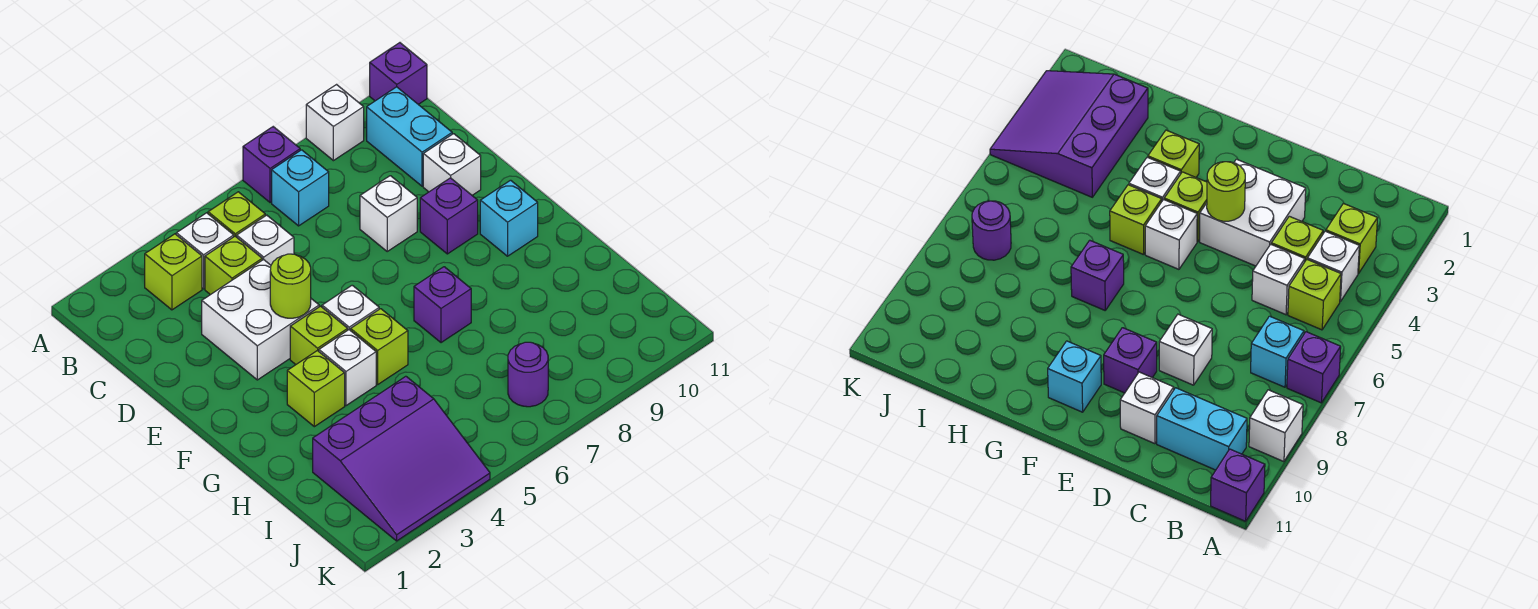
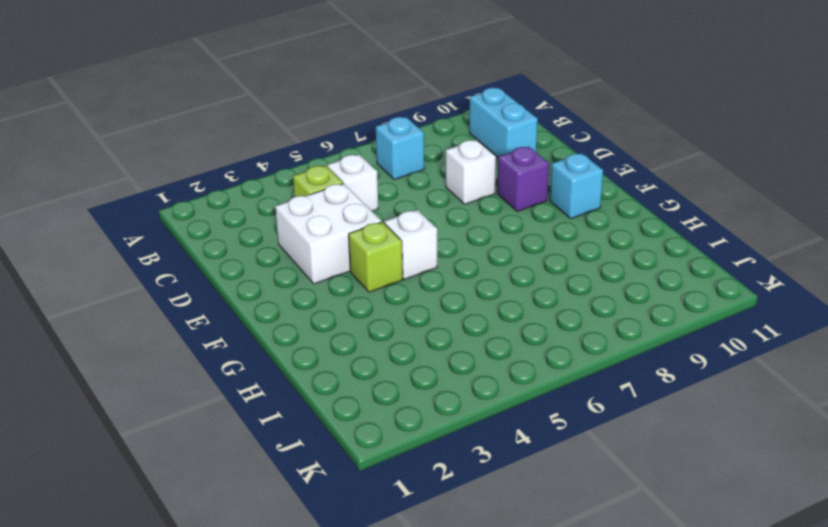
none -> purple brick A7 level 1
none -> white brick A9 level 1
none -> purple brick A11 level 1

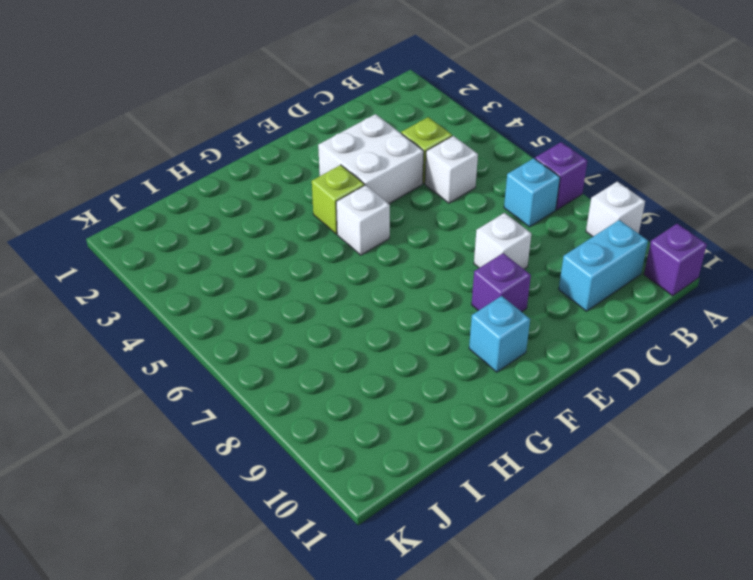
none -> lime brick B3 level 1
none -> white brick B4 level 1
none -> lime brick B5 level 1

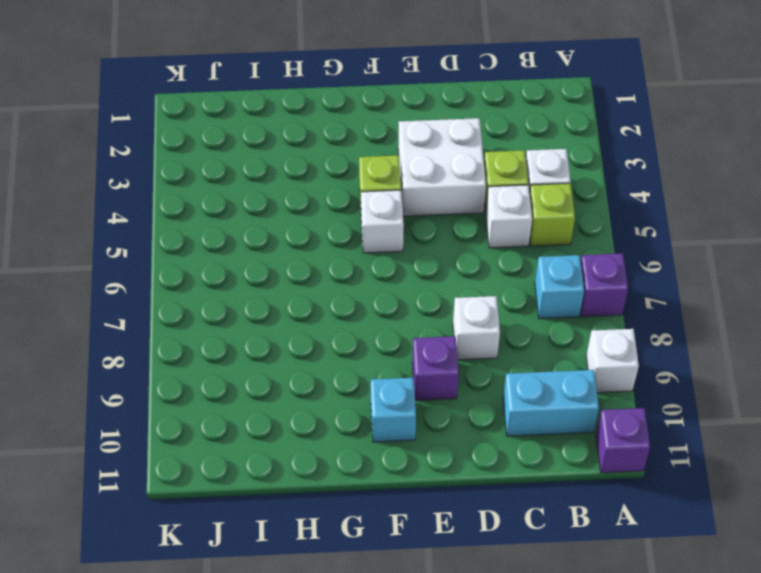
none -> lime brick B3 level 1
none -> white brick D10 level 1
none -> lime brick G3 level 1

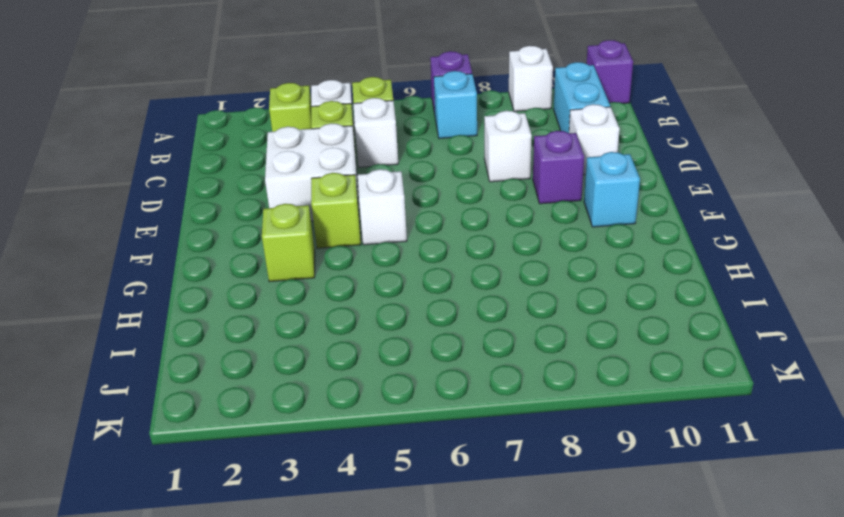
none -> white brick G4 level 1
none -> lime brick G5 level 1
none -> purple brick G7 level 1

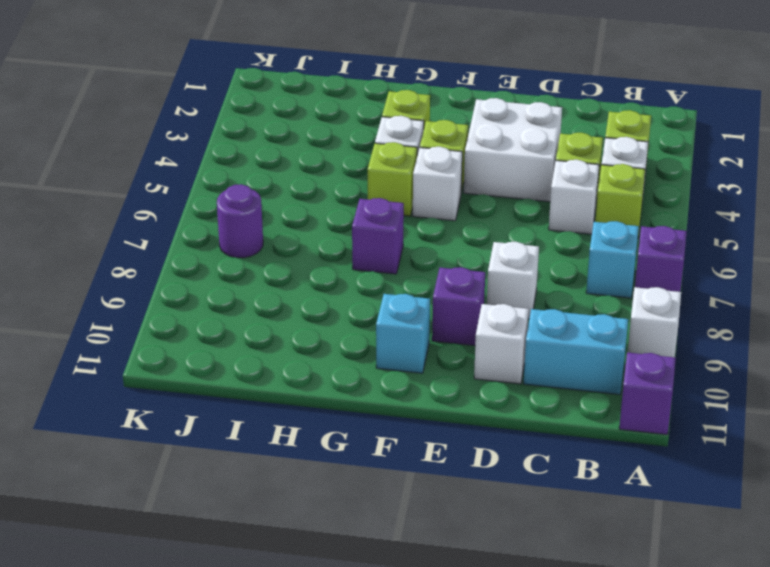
none -> purple slope I2:K4 level 1 top I
none -> lime round brick E4 level 2

